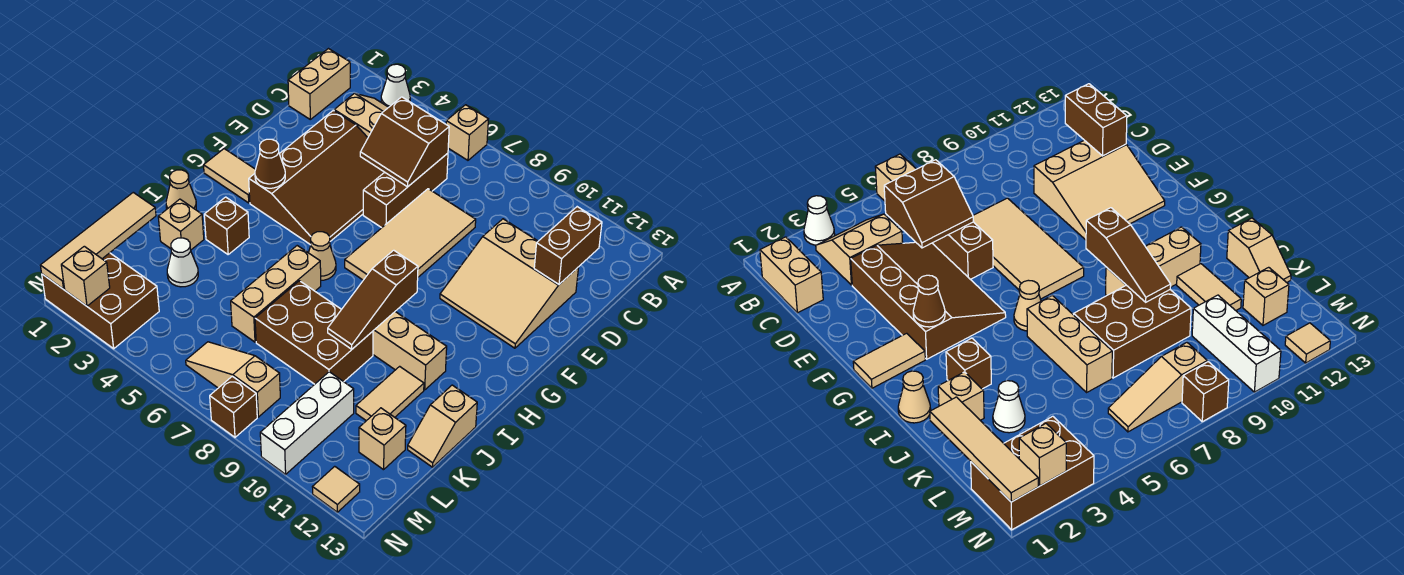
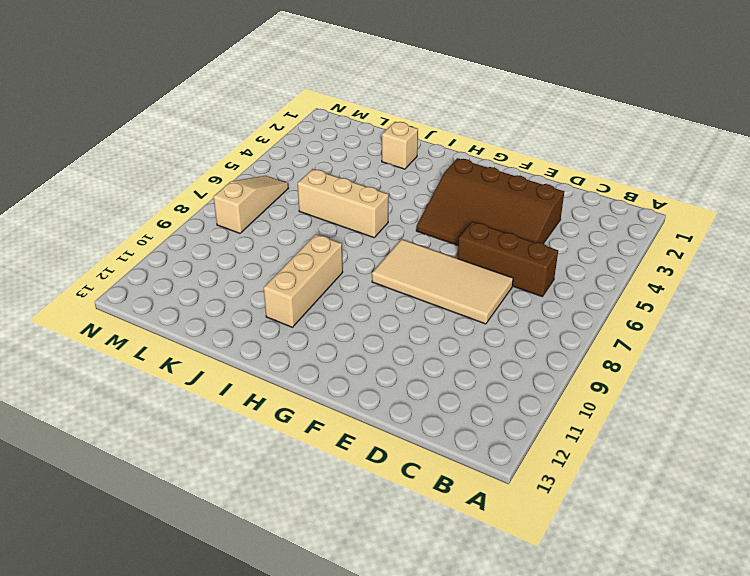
none -> white cone A3 level 1
none -> tan brick A6 level 1
none -> tan brick B1:C1 level 1
none -> tan slope B3:C4 level 1 top C

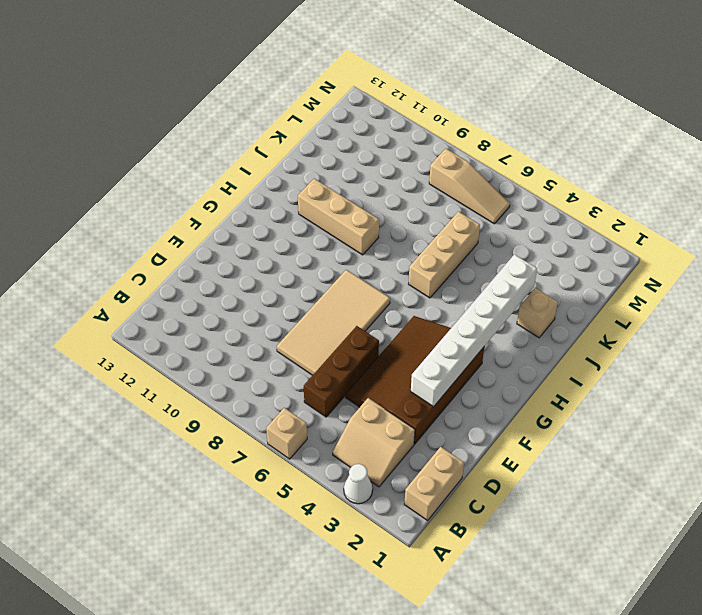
white brick E3:J3 level 2 -> brown cone G3 level 2
none -> tan slope D10:F12 level 1 top D
none -> tan tile G1:G2 level 1
none -> tan cone H6 level 1
none -> tan cone I1 level 1

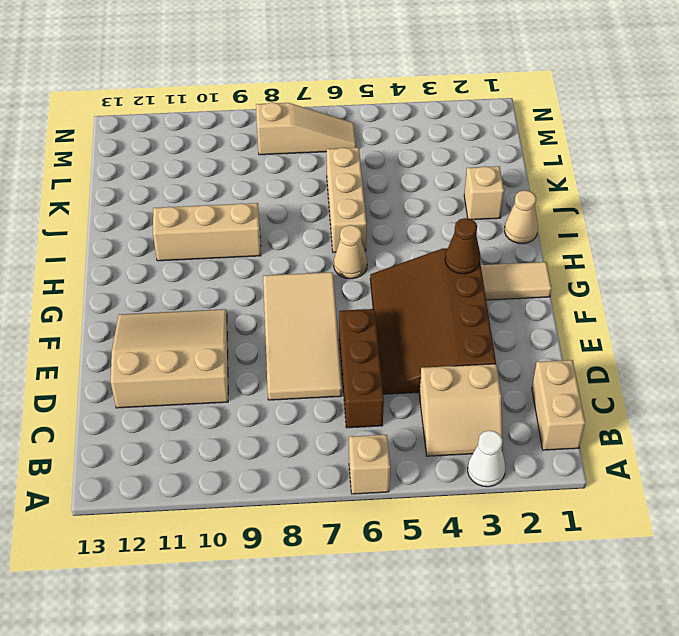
none -> brown brick I3 level 1
none -> brown brick J7:K9 level 1
none -> tan tile J11:K11 level 1
none -> tan slope J13:K13 level 1 top J

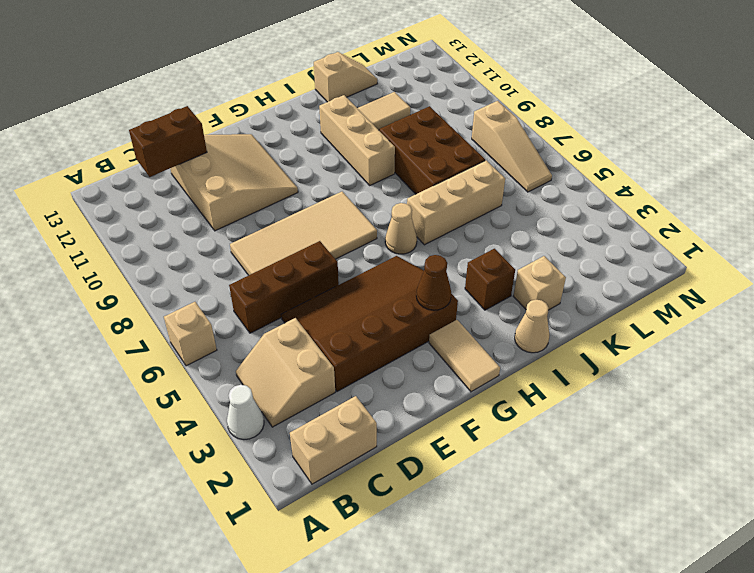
none -> white cone K3 level 1
none -> white brick L10:N10 level 1
none -> tan brick L12 level 1
none -> brown brick M1:N3 level 1

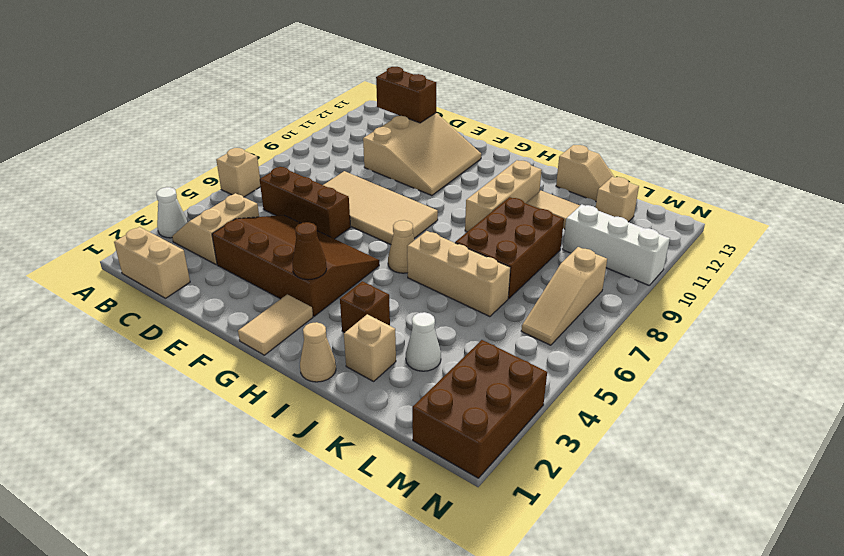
none -> brown brick N8 level 1
none -> tan tile N12 level 1
none -> brown slope C5:D6 level 2 top C
none -> brown slope H9:J9 level 2 top H

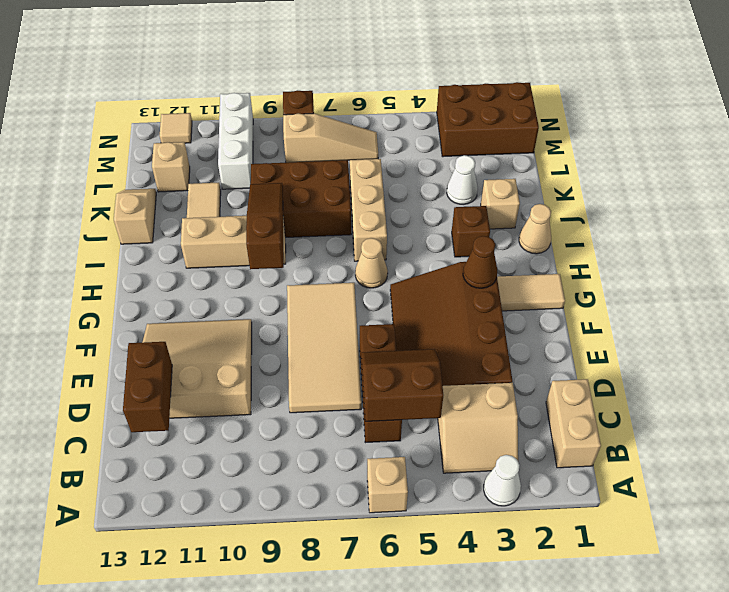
none -> tan tile K1:N1 level 2
none -> tan brick N2 level 2

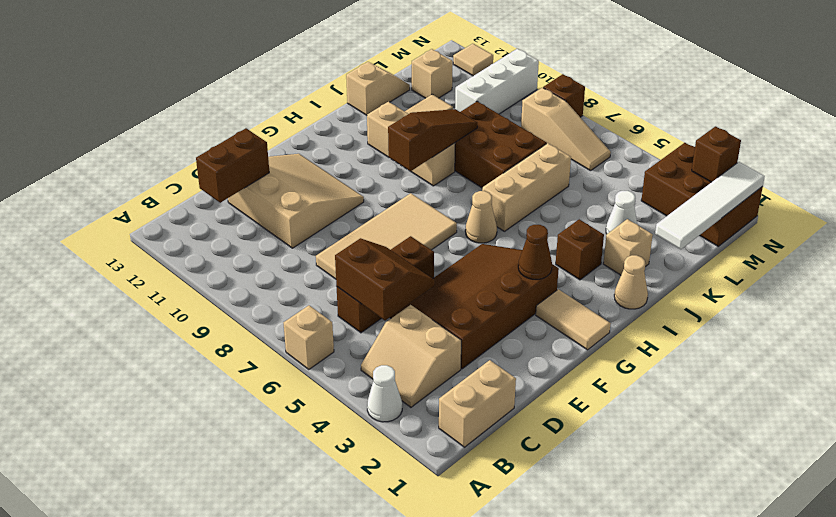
white tile K1:N1 level 2 -> tan tile K1:N1 level 2
brown brick N2 level 2 -> tan brick N2 level 2

